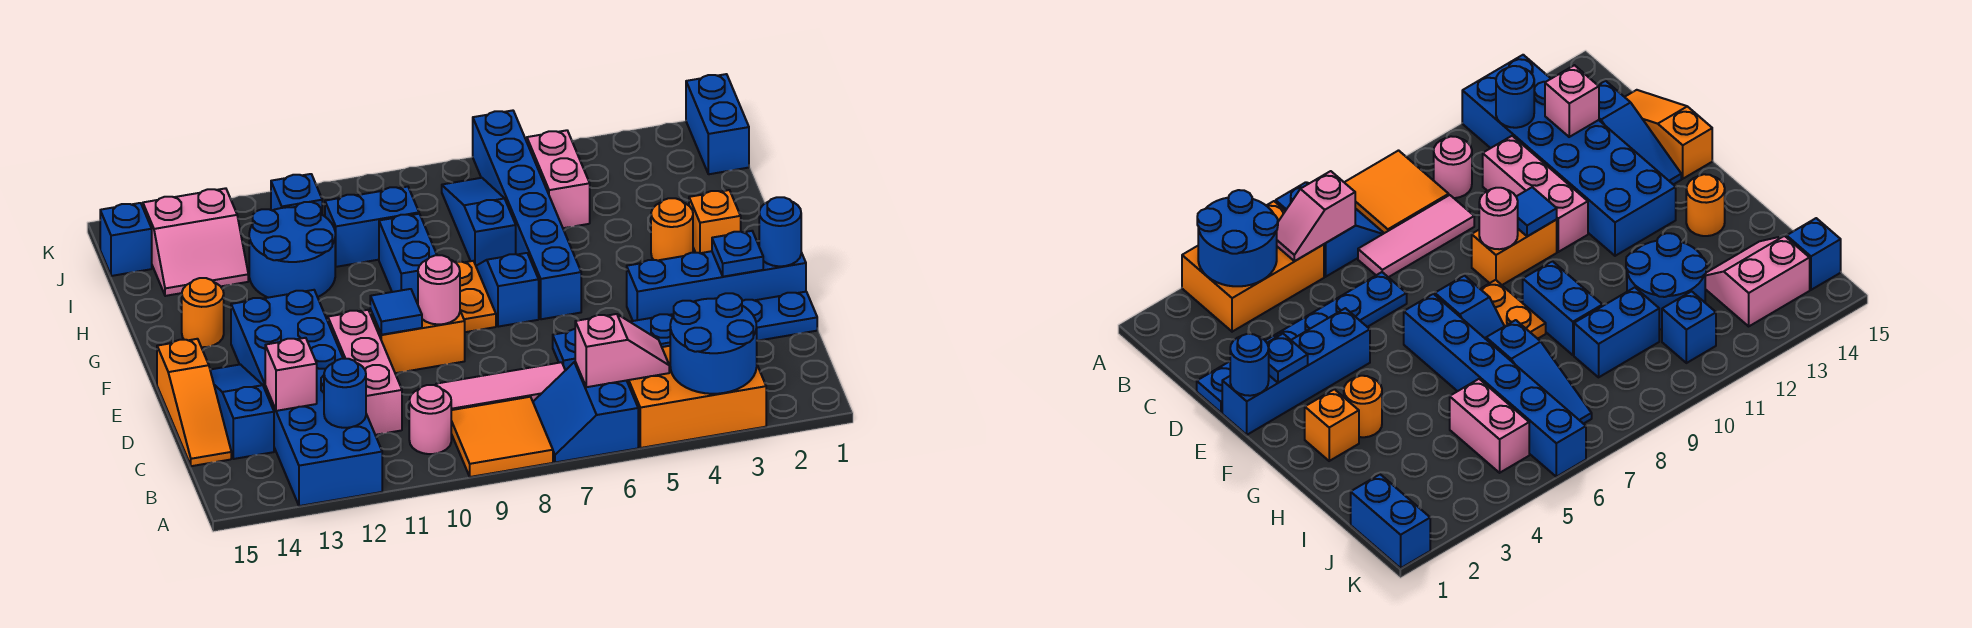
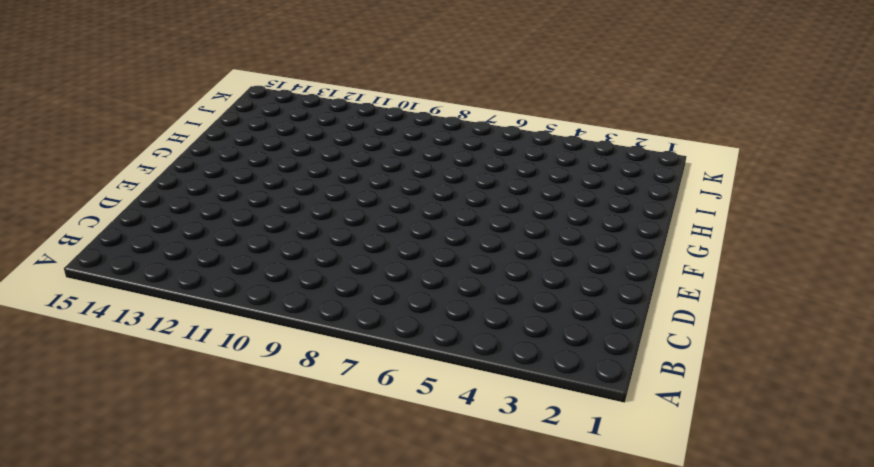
none -> orange brick A3:B5 level 1
none -> blue slope A6:B7 level 1 top 6
none -> orange tile A8:B9 level 1
none -> blue brick A12:F13 level 1

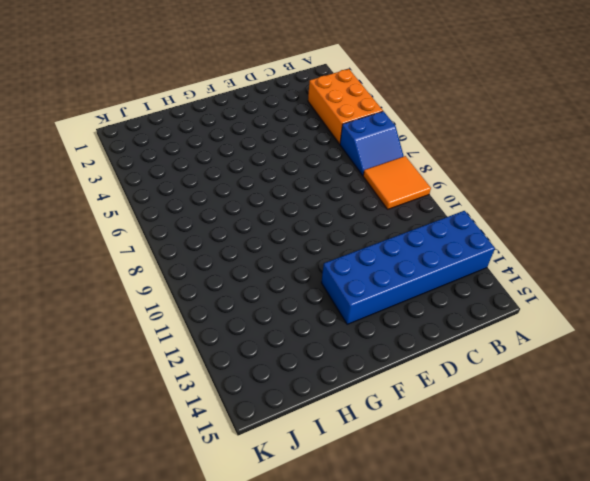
none -> pink round brick B10 level 1
none -> pink tile C7:C9 level 1
none -> pink brick C11:E11 level 1
none -> blue slope C14:E14 level 1 top C

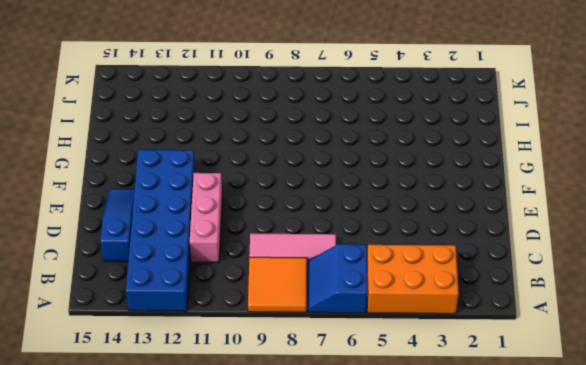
none -> pink round brick B10 level 1
none -> orange slope C15:E15 level 1 top E
none -> blue plate D1:D6 level 1
none -> blue brick E1:E4 level 1

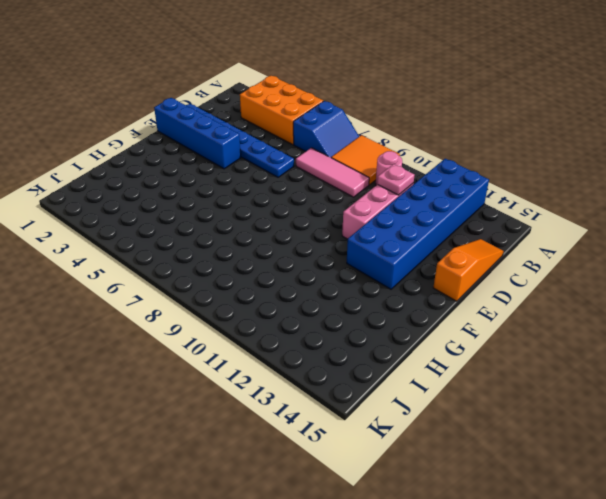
pink plate C11 level 2 -> none
none -> blue slope C14:E14 level 1 top C
none -> orange brick E9:E10 level 1
none -> blue brick F6:K6 level 1
none -> blue slope F7:G7 level 1 top F

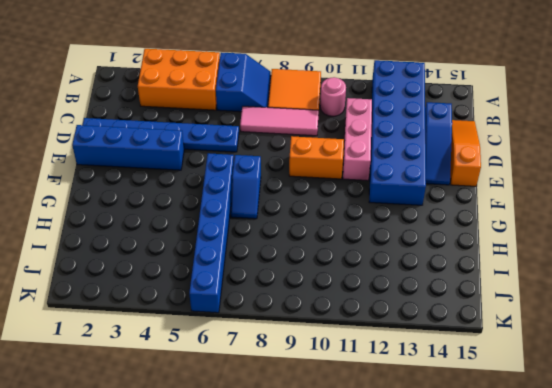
none -> orange plate F8:G8 level 1
none -> orange brick G2 level 1
none -> orange round brick G3 level 1
none -> blue brick G9:H9 level 1

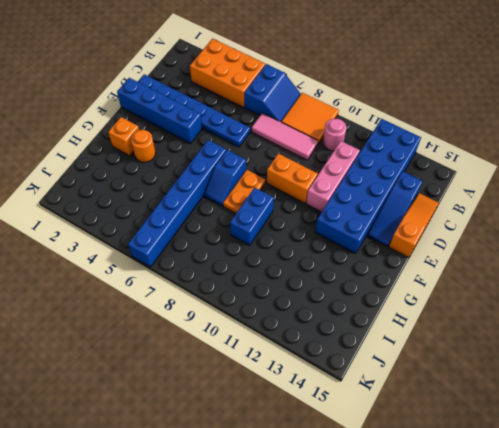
none -> orange round brick G14 level 1
none -> blue slope H7:J7 level 1 top H
none -> blue round brick H11:I12 level 1
none -> pink brick I5:J5 level 1

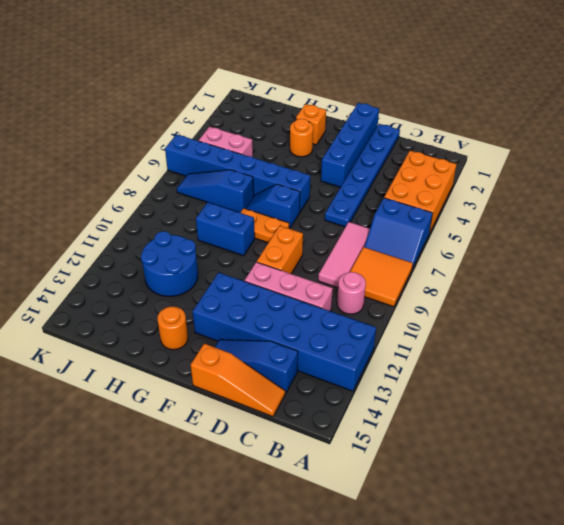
none -> blue brick I9:I10 level 1
none -> pink slope I13:J14 level 1 top J
none -> blue brick J1:K1 level 1
none -> blue brick J11 level 1

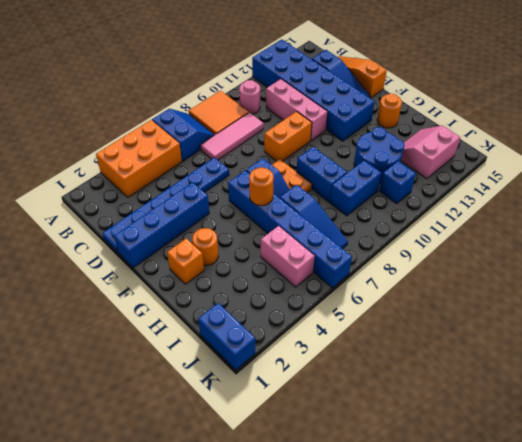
orange round brick G6 level 2 -> none
none -> blue brick J15 level 1
none -> blue round brick A3:B4 level 2
none -> pink slope B5:B6 level 2 top 6
none -> blue round brick B12 level 2

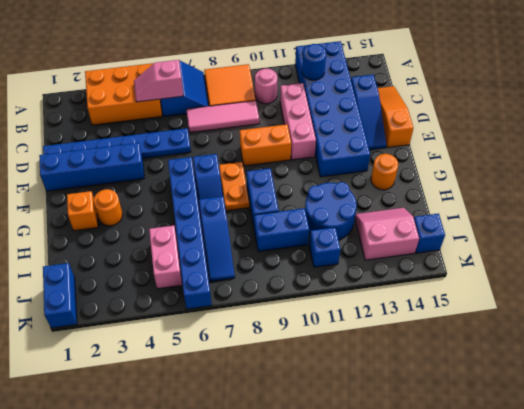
none -> blue round brick A3:B4 level 2
none -> pink brick C13 level 2
none -> blue round brick E1 level 2
none -> blue plate E2 level 2

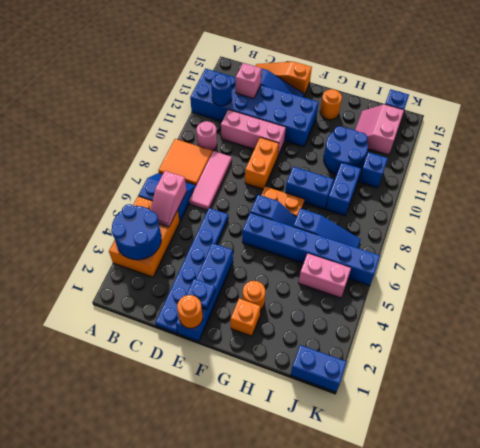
orange round brick E1 level 2 -> blue round brick E1 level 2
none -> pink round brick E9 level 2
none -> blue tile E10 level 2

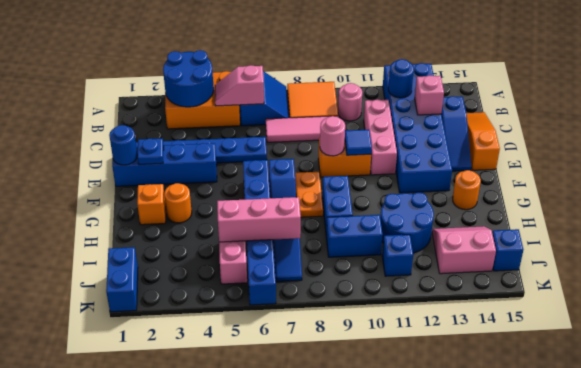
pink brick I5:I7 level 2 -> none

